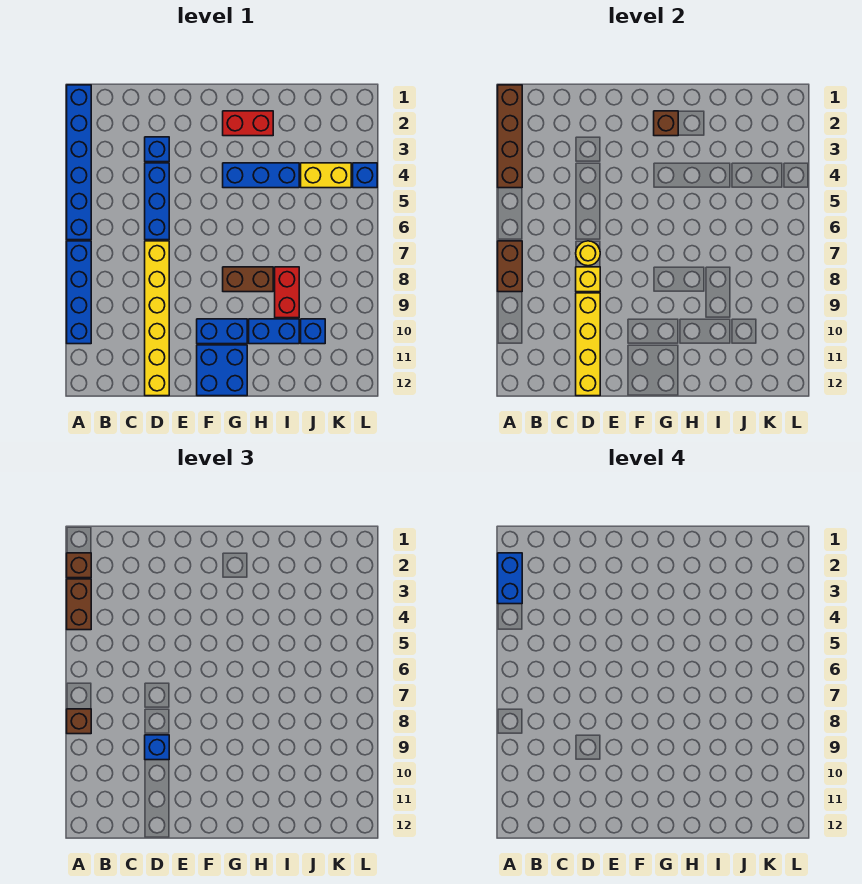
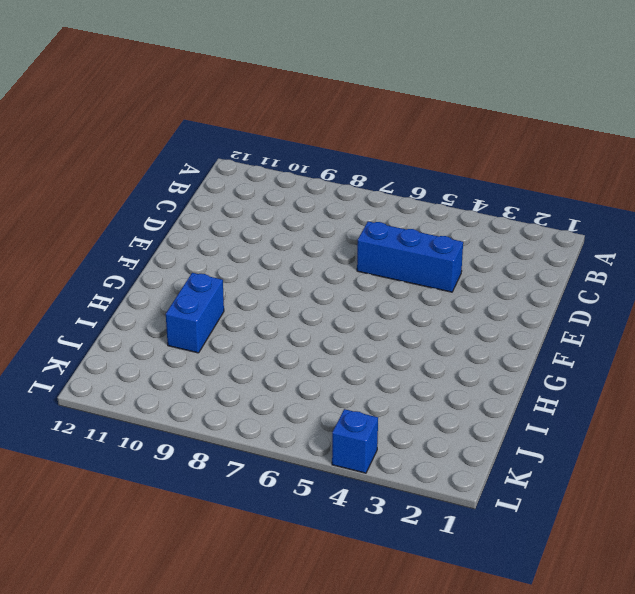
none -> blue brick A1:A6 level 1
none -> blue brick A7:A10 level 1
none -> blue brick D3 level 1

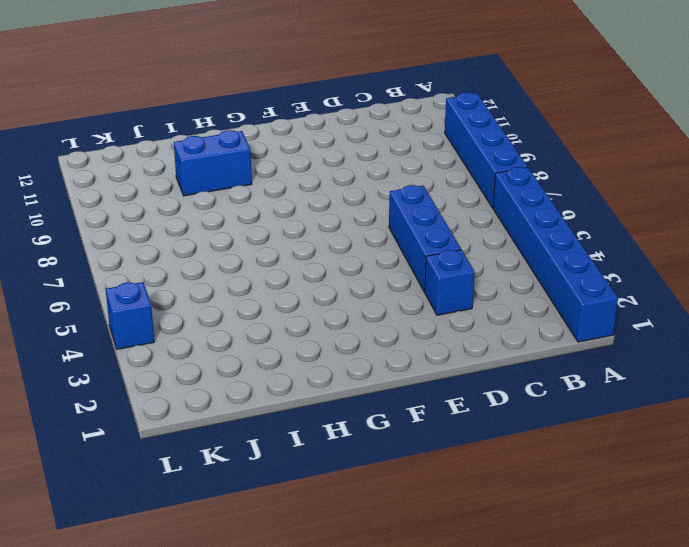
none -> yellow brick D7:D12 level 1
none -> blue brick F10:G10 level 1
none -> blue brick F11:G12 level 1

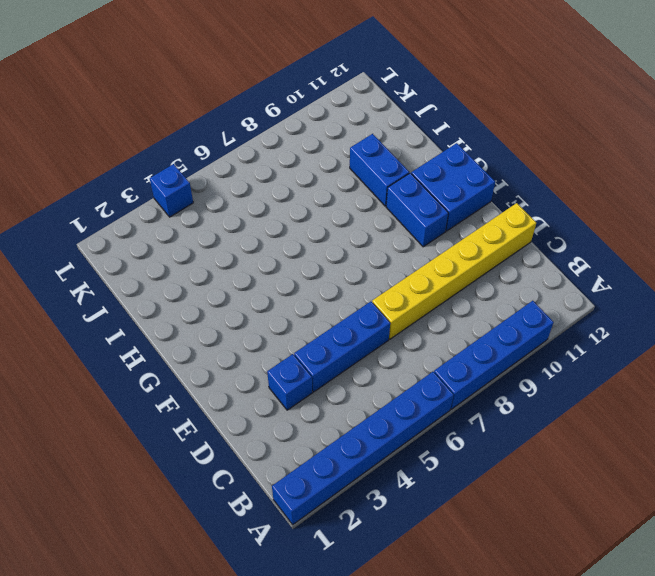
none -> red brick G2:H2 level 1
none -> blue brick G4:I4 level 1
none -> brown brick G8:H8 level 1

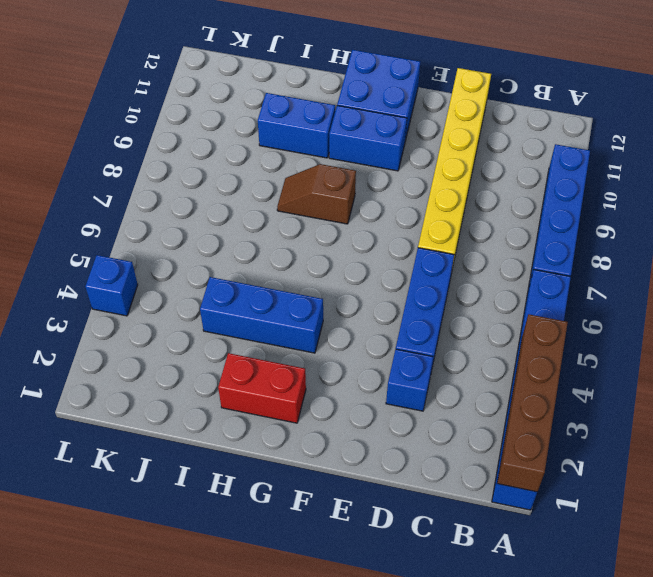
brown slope G8:H8 level 1 top G -> brown brick G8:H8 level 1
none -> red brick I8:I9 level 1
none -> yellow brick J4:K4 level 1
none -> blue brick J10 level 1

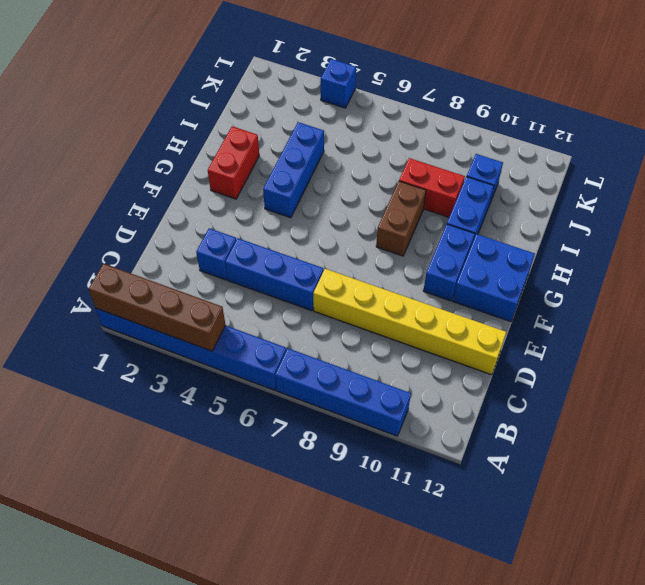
none -> yellow brick J4:K4 level 1
none -> brown brick A7:A8 level 2
none -> yellow round brick D7 level 2

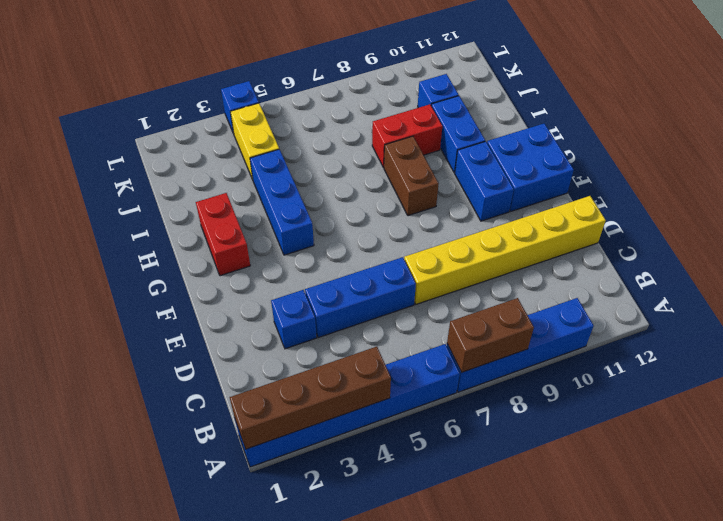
none -> yellow round brick D7 level 2
none -> yellow brick D8 level 2
none -> yellow brick D9:D12 level 2

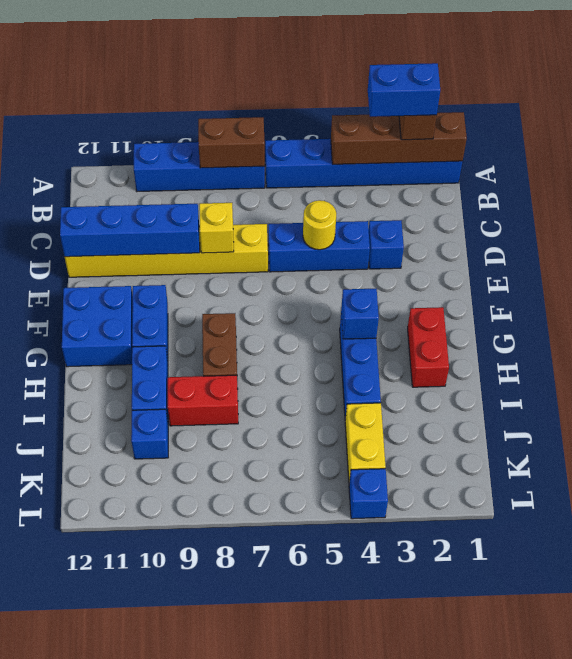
yellow round brick D5 level 2 -> yellow round brick D7 level 2
blue brick D9:D12 level 2 -> yellow brick D9:D12 level 2
blue brick G4 level 2 -> blue brick D9 level 3
none -> brown brick G2 level 2
none -> brown brick A3:A4 level 3
none -> brown brick A8 level 3

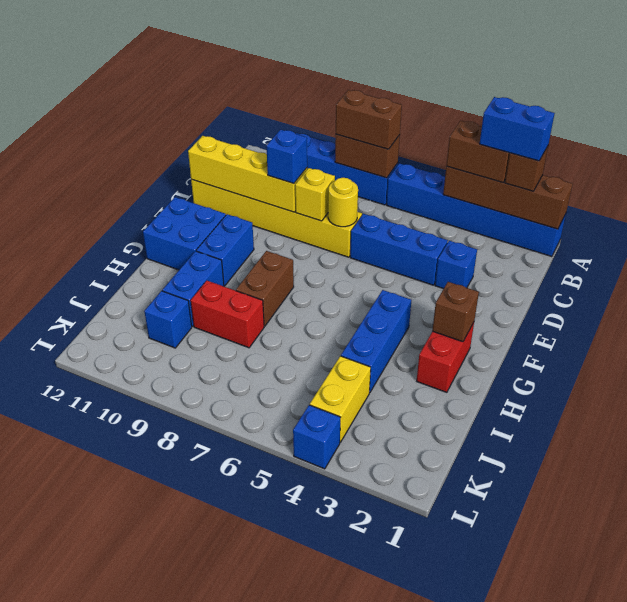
brown brick A7:A8 level 3 -> brown brick A8 level 3

